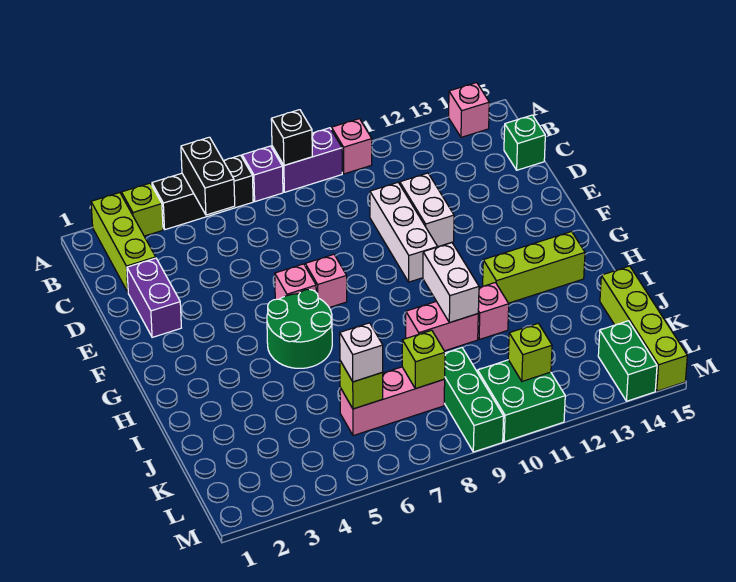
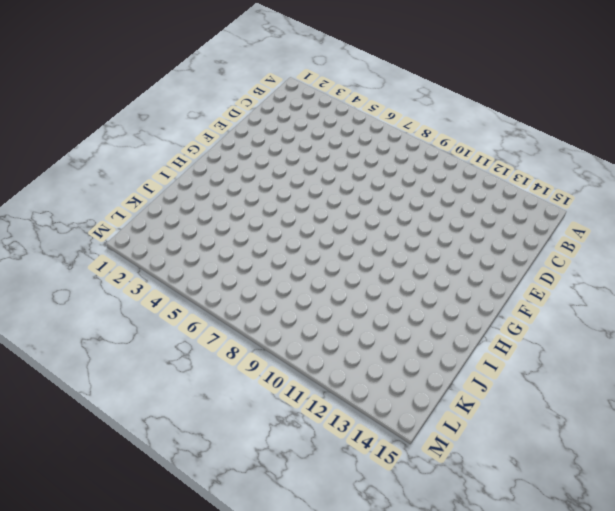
none -> lime brick A2:C2 level 1
none -> lime brick A3 level 1
none -> black brick A4:A6 level 1

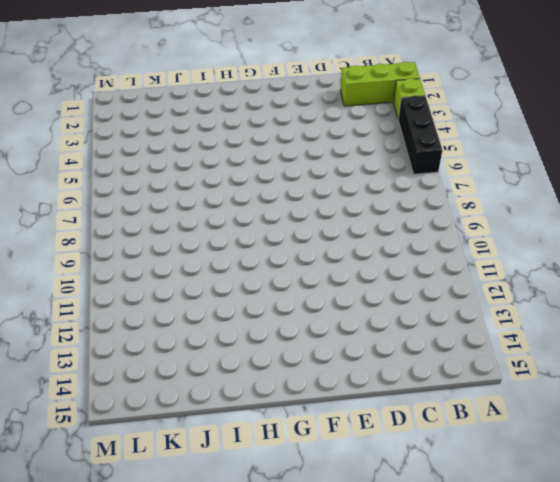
none -> purple brick A7 level 1
none -> purple brick A8:A9 level 1
none -> pink brick A10 level 1

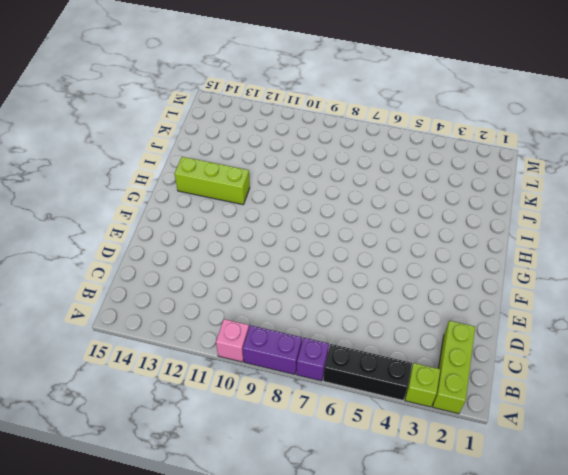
none -> pink brick A14 level 1
none -> green brick C15 level 1
none -> purple brick D2:E2 level 1

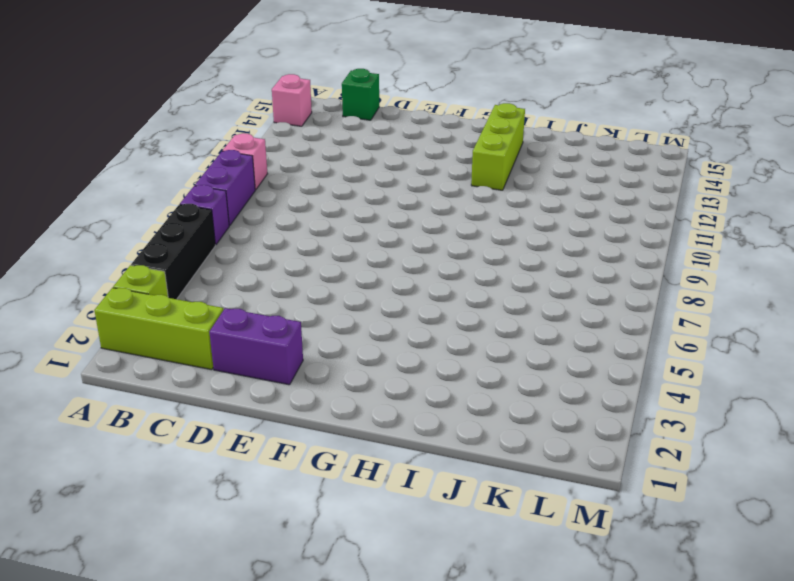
none -> white brick D10:F10 level 1
none -> white brick D11:E11 level 1
none -> pink brick F6 level 1

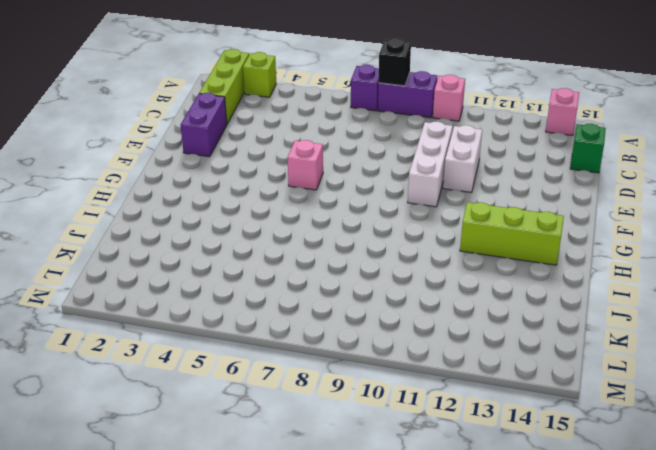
none -> black brick A4:A6 level 1
none -> pink brick F7 level 1
none -> green round brick G5:H6 level 1

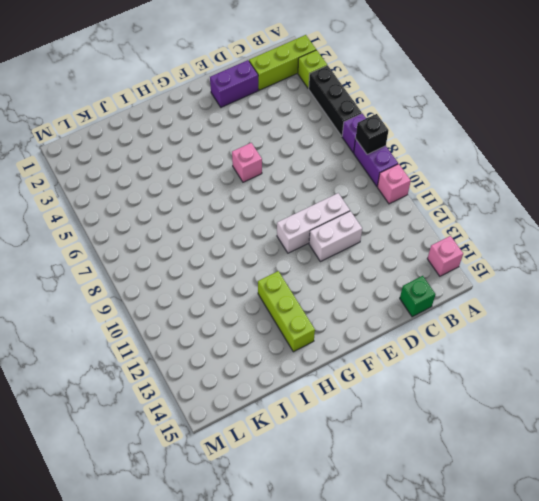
none -> pink brick F7 level 1
none -> green round brick G5:H6 level 1
none -> pink brick I9:I10 level 1

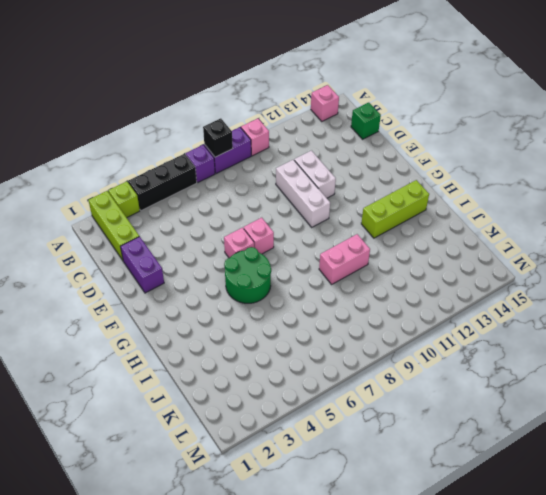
none -> pink brick I11 level 1
none -> lime brick J15:M15 level 1
none -> pink brick K6:K8 level 1

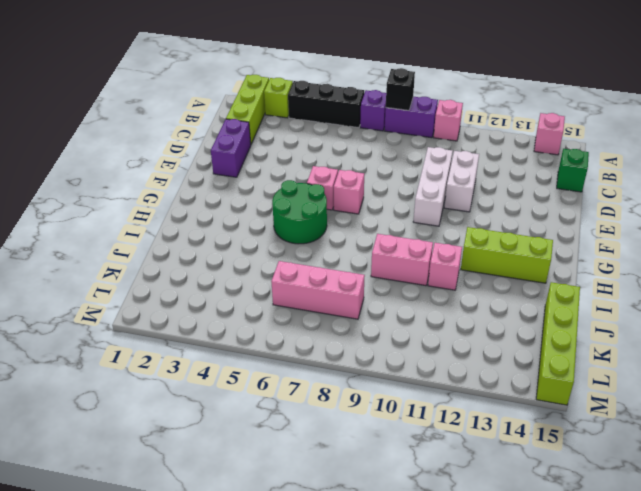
none -> green brick K9:M9 level 1
none -> green brick L10:M11 level 1
none -> green brick L14:M14 level 1

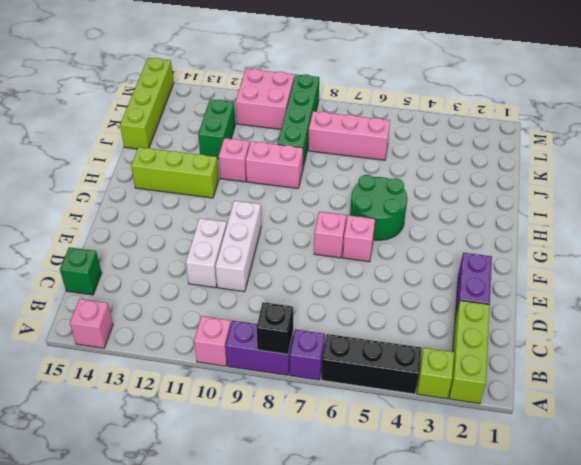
green brick J9:M9 level 1 -> green brick K9:M9 level 1
green brick J12:K12 level 1 -> green brick L14:M14 level 1
pink brick L10:M11 level 1 -> green brick L10:M11 level 1
none -> black brick A5:B5 level 2
none -> white brick H10:I10 level 2
none -> lime brick K6 level 2

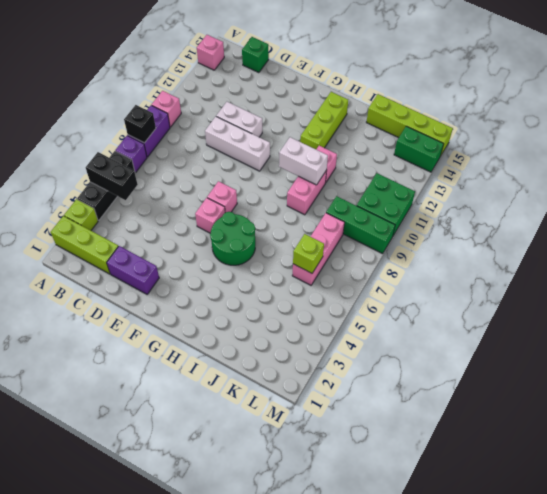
none -> lime brick K8 level 2
none -> lime brick L11 level 2
none -> white brick K6 level 3

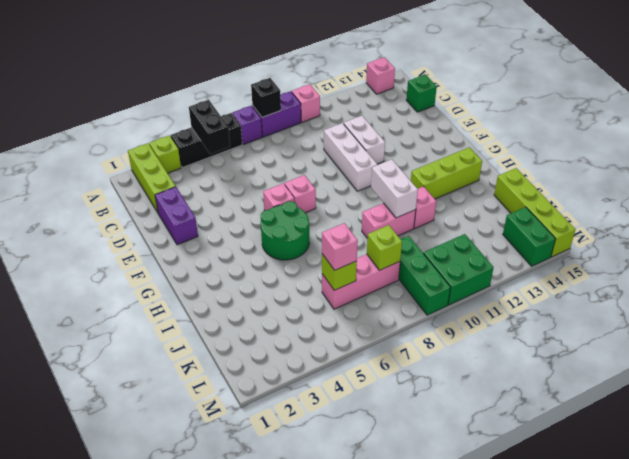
pink brick K6 level 3 -> white brick K6 level 3
none -> lime brick L11 level 2

